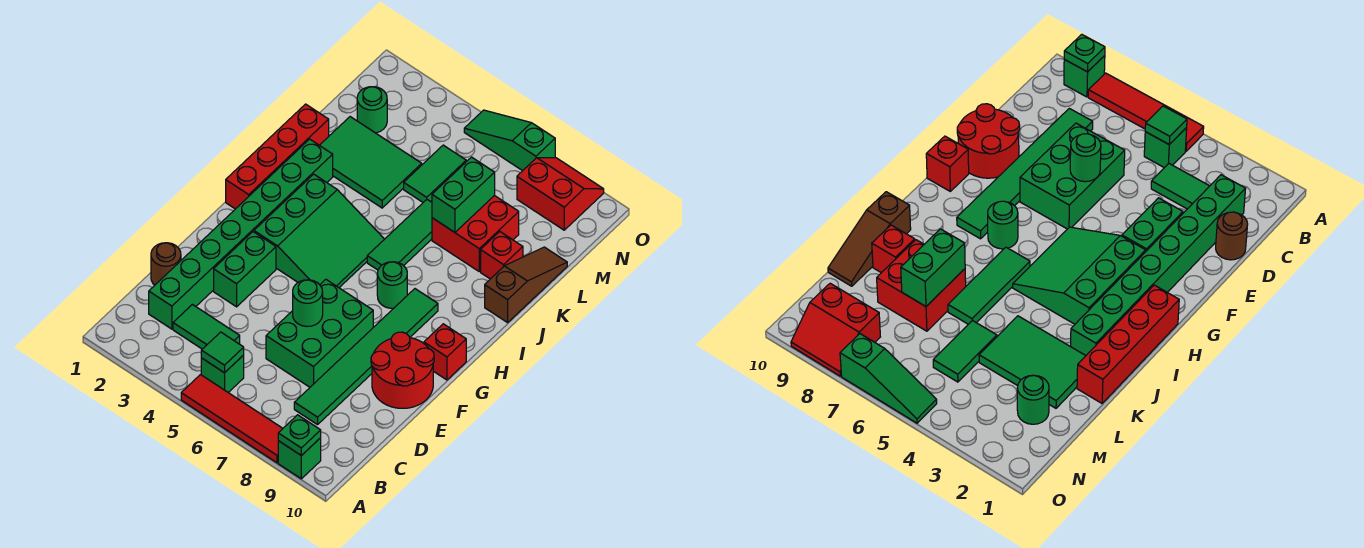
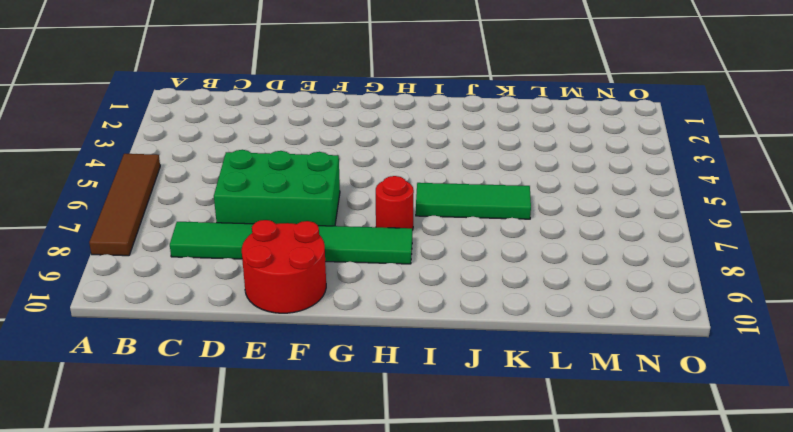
brown tile A5:A8 level 1 -> red tile A5:A8 level 1
red round brick H7 level 1 -> green round brick H7 level 1
none -> green brick A9 level 1
none -> green brick B5 level 1
none -> green brick C2:J2 level 1

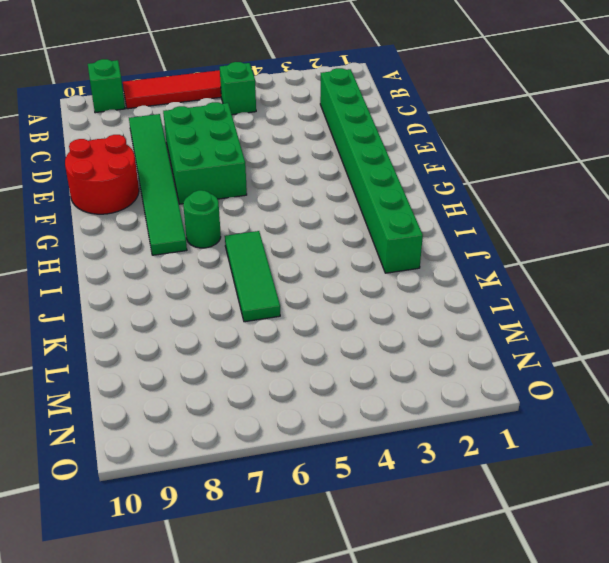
none -> green tile C3:C4 level 1
none -> brown round brick D1 level 1
none -> green brick E3:F3 level 1

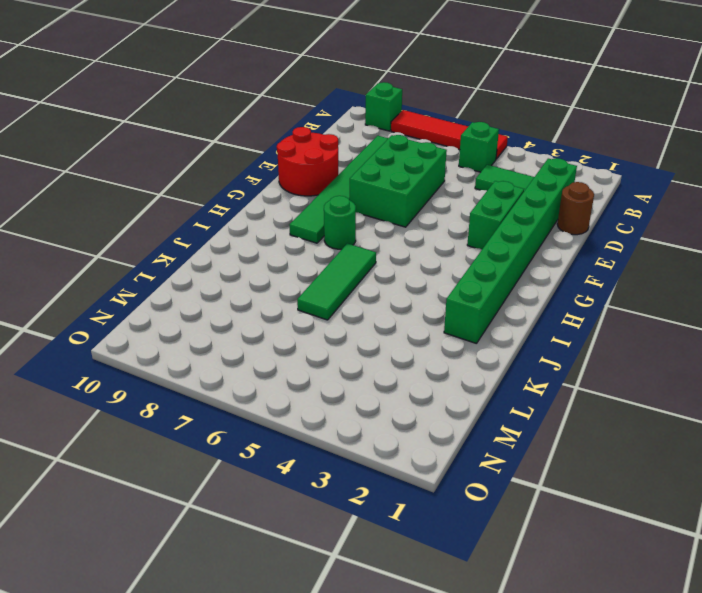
none -> green slope G3:I5 level 1 top 3
none -> red brick G10 level 1
none -> red brick H1:K1 level 1

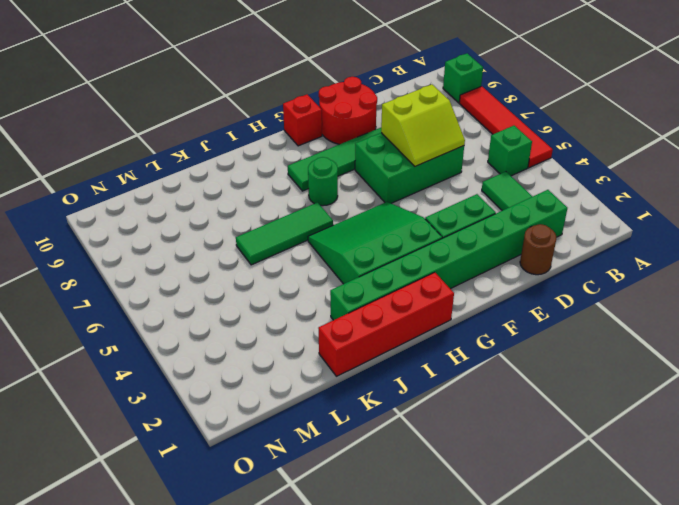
lime slope D6:E7 level 2 top 7 -> green round brick E6 level 2
none -> brown slope J10:L10 level 1 top J
none -> green tile K2:L4 level 1
none -> red brick K7:L8 level 1

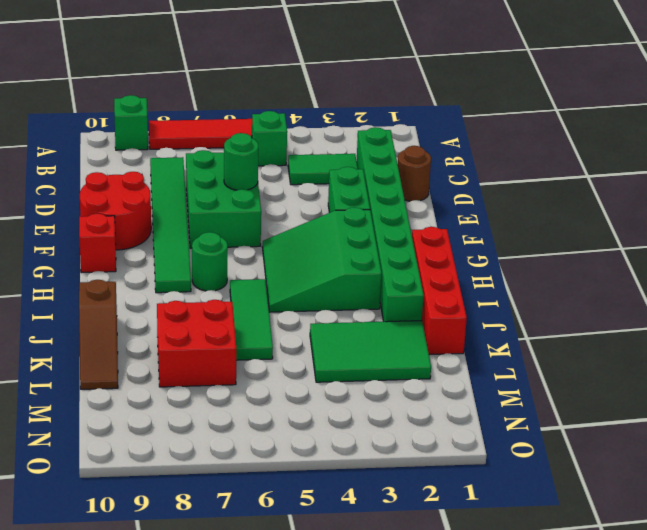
none -> red brick K9 level 1
none -> green tile L5:M5 level 1
none -> green round brick M2 level 1

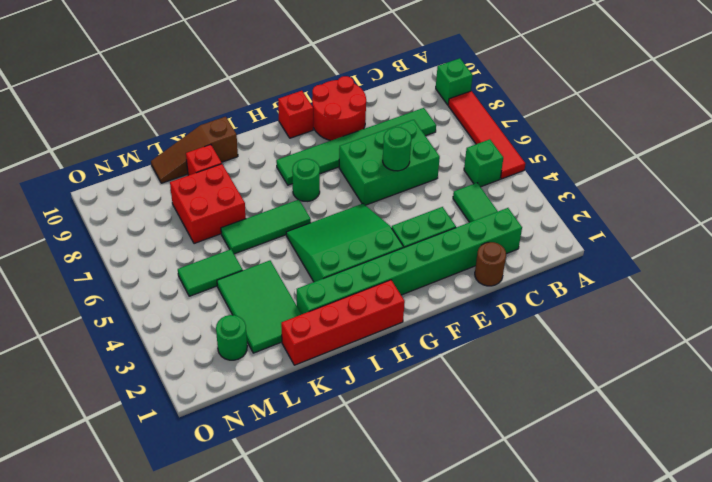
none -> red slope N8:O9 level 1 top N
none -> green slope O5:O7 level 1 top 7
none -> green plate A9 level 2

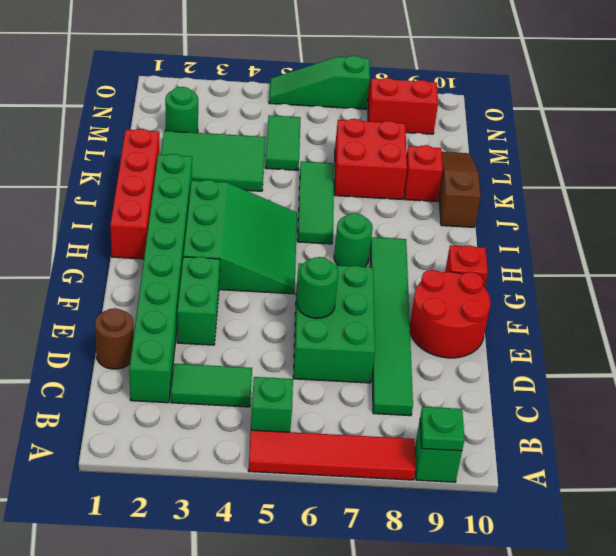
none -> green tile B5 level 2
none -> green brick K7:L7 level 2

